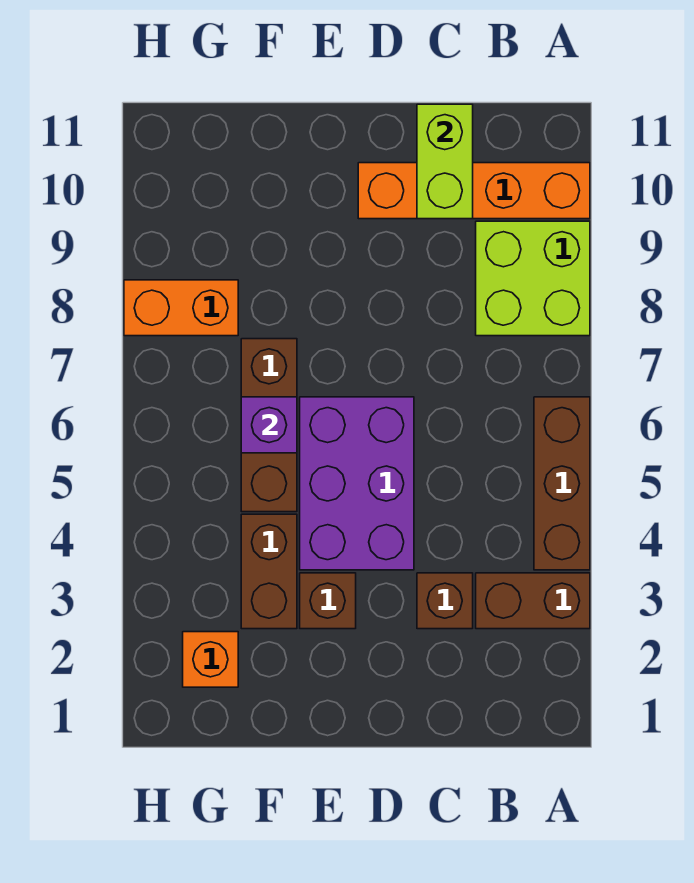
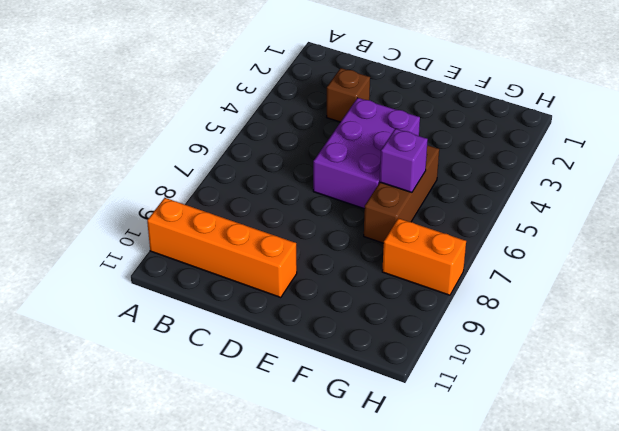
none -> brown brick A3:B3 level 1
none -> brown brick A4:A6 level 1
none -> lime brick A8:B9 level 1

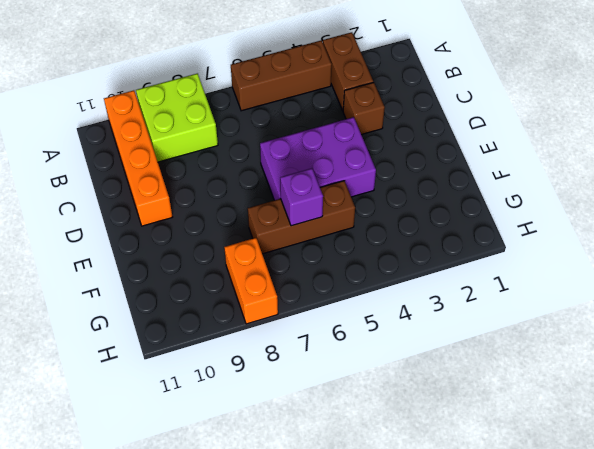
none -> brown brick E3 level 1
none -> brown brick F3:F4 level 1
none -> orange brick G2 level 1

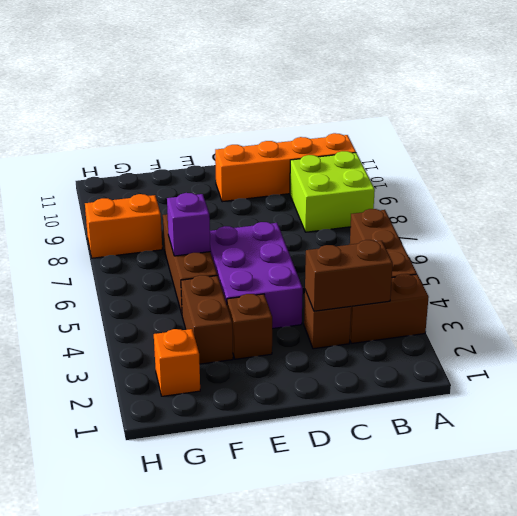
brown brick B3:C3 level 2 -> none
none -> lime brick C10:C11 level 2

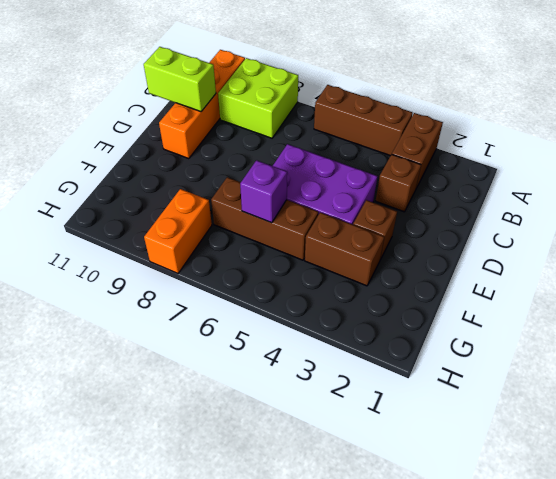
none -> orange brick G2 level 1

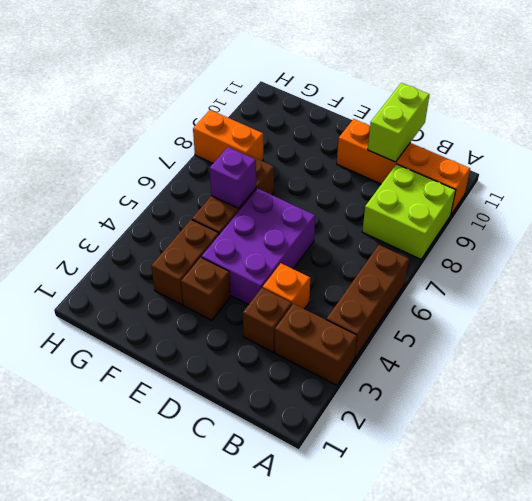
orange brick C4 level 1 -> orange brick G2 level 1

